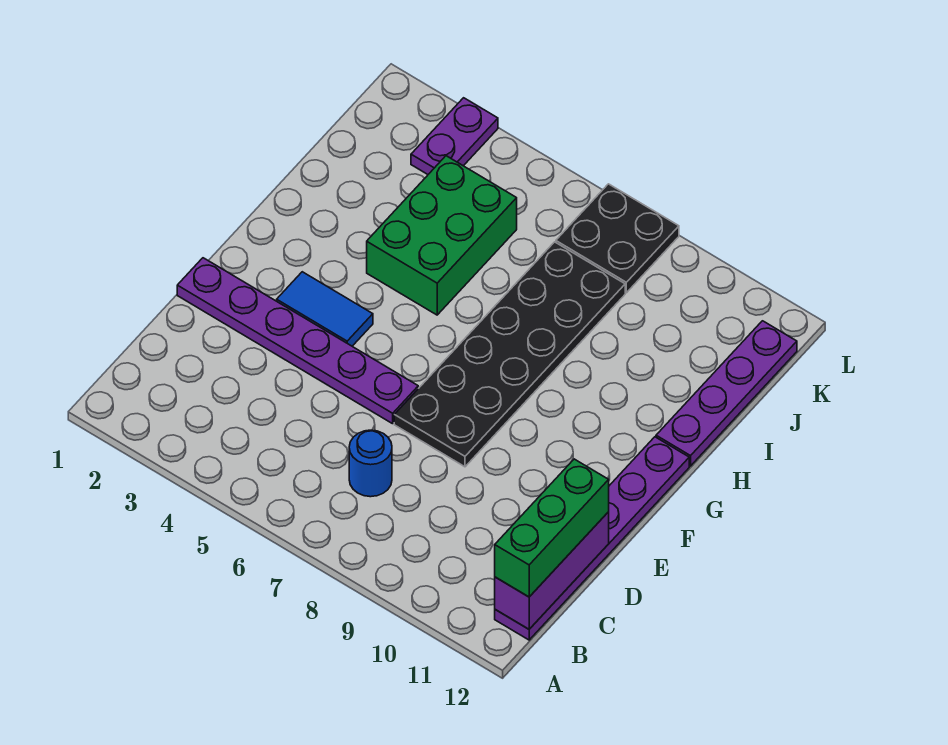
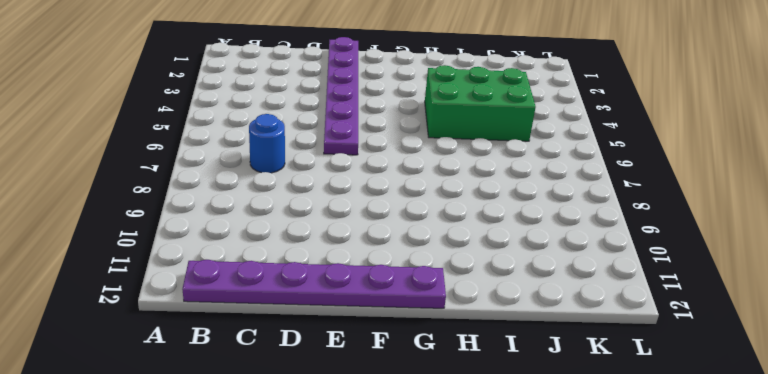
none -> black plate E7:J8 level 1
none -> blue tile F3:F4 level 1

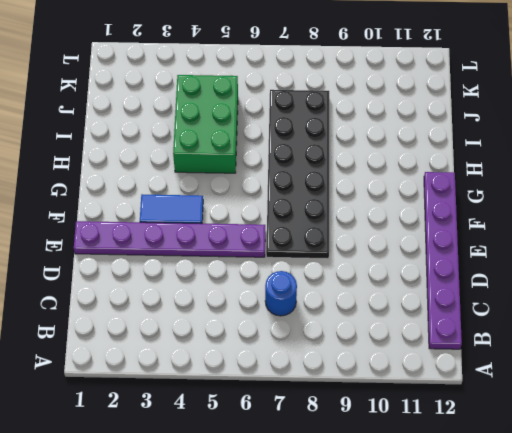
none -> purple plate H12:K12 level 1
none -> purple plate K3:L3 level 1

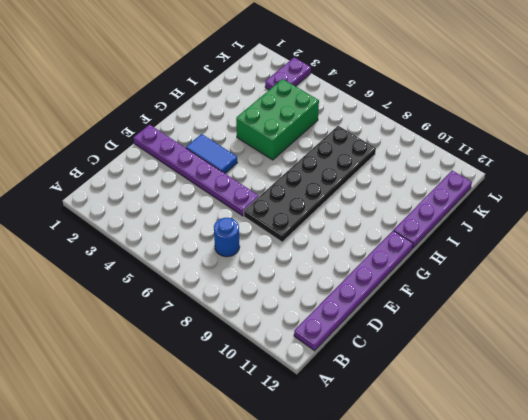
none -> black plate K7:L8 level 1
none -> purple brick B12:D12 level 2

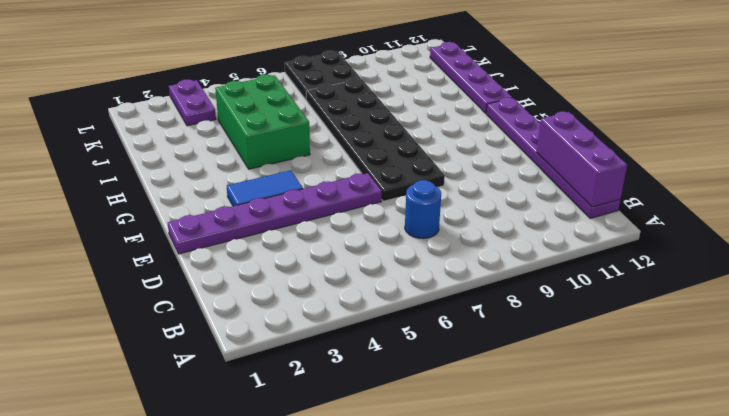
none -> green brick B12:D12 level 3

